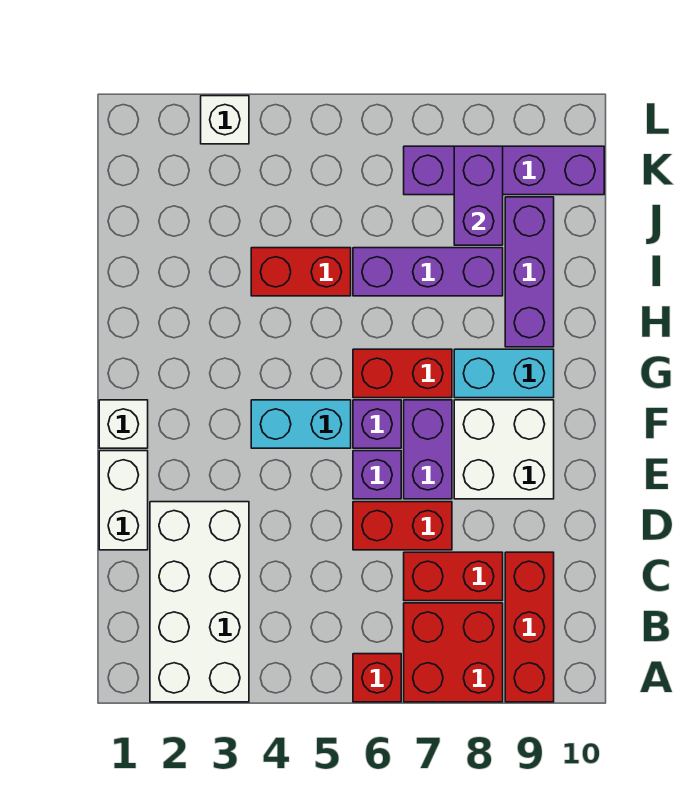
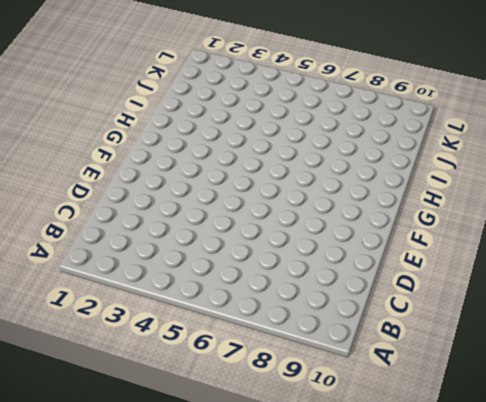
none -> white brick A2:D3 level 1
none -> red brick A6 level 1
none -> red brick A7:B8 level 1

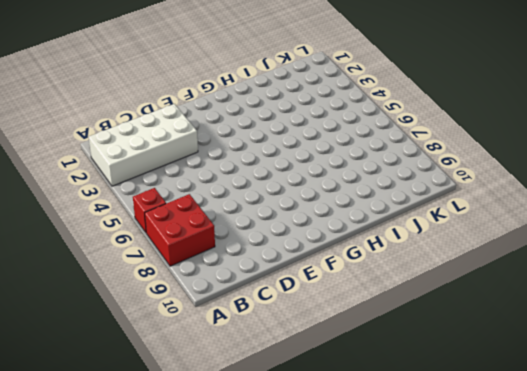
none -> red brick A9:C9 level 1
none -> red brick C7:C8 level 1
none -> white brick D1:E1 level 1

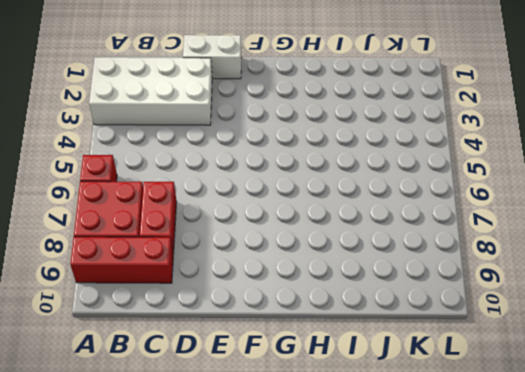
none -> red brick D6:D7 level 1
none -> purple brick E6 level 1
none -> purple brick E7:F7 level 1

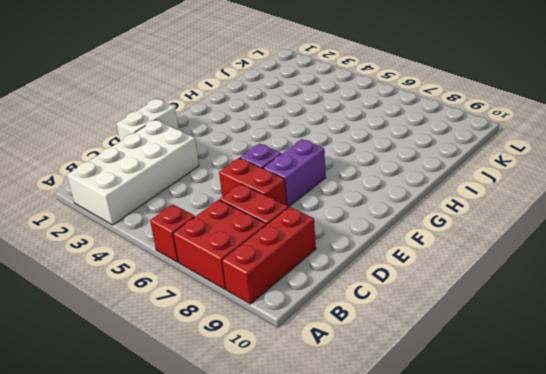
none -> white brick E8:F9 level 1
none -> white brick F1 level 1
none -> cyan brick F4:F5 level 1

